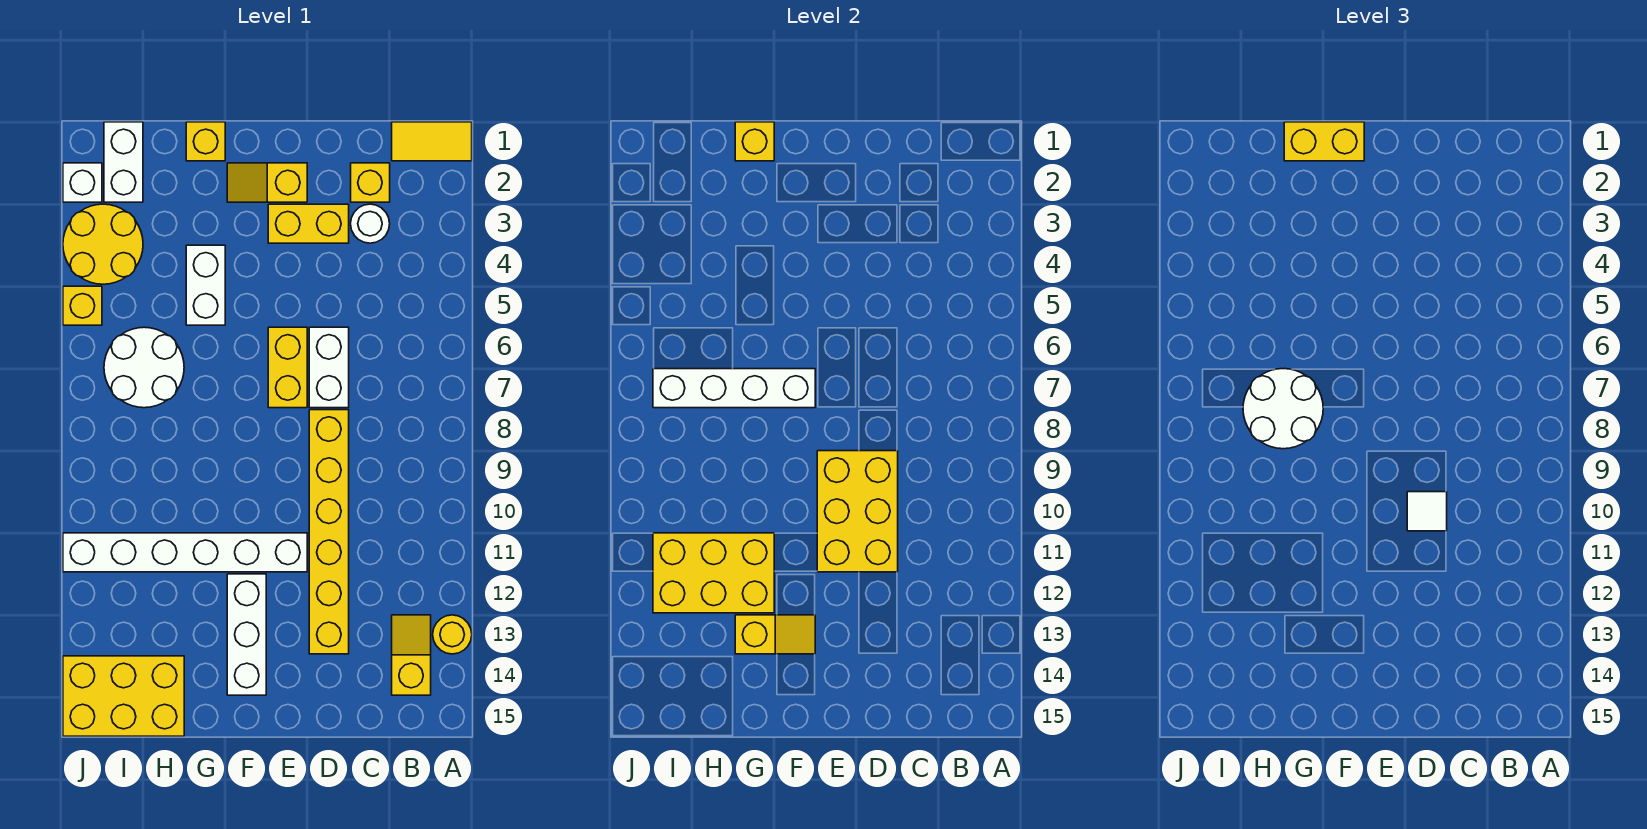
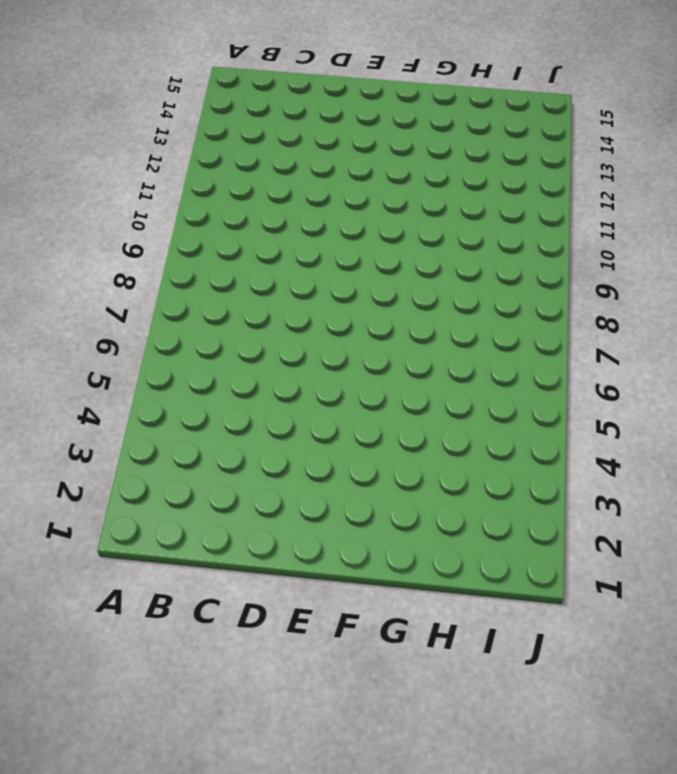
none -> yellow tile A1:B1 level 1
none -> yellow round brick A13 level 1
none -> yellow slope B13:B14 level 1 top 14

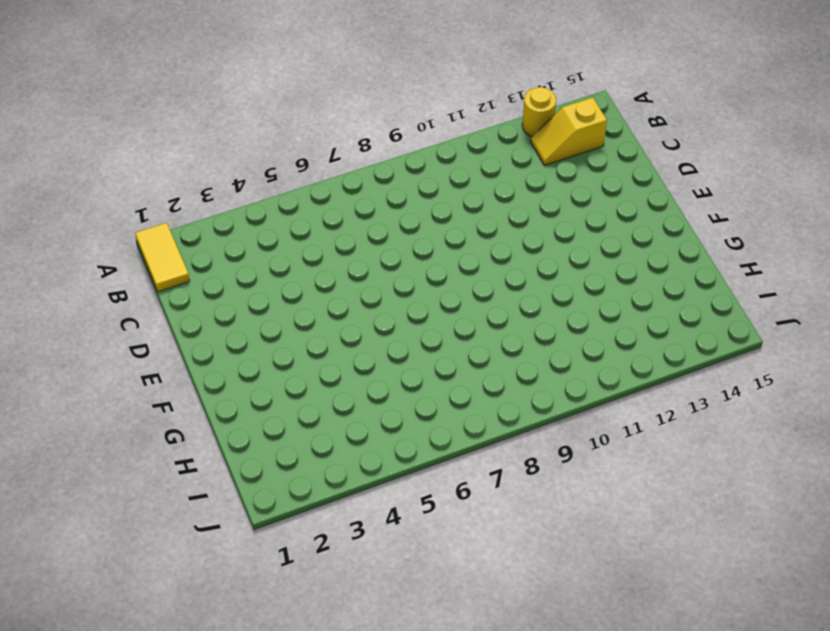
none -> yellow brick C2 level 1
none -> white round brick C3 level 1
none -> yellow brick D3:E3 level 1

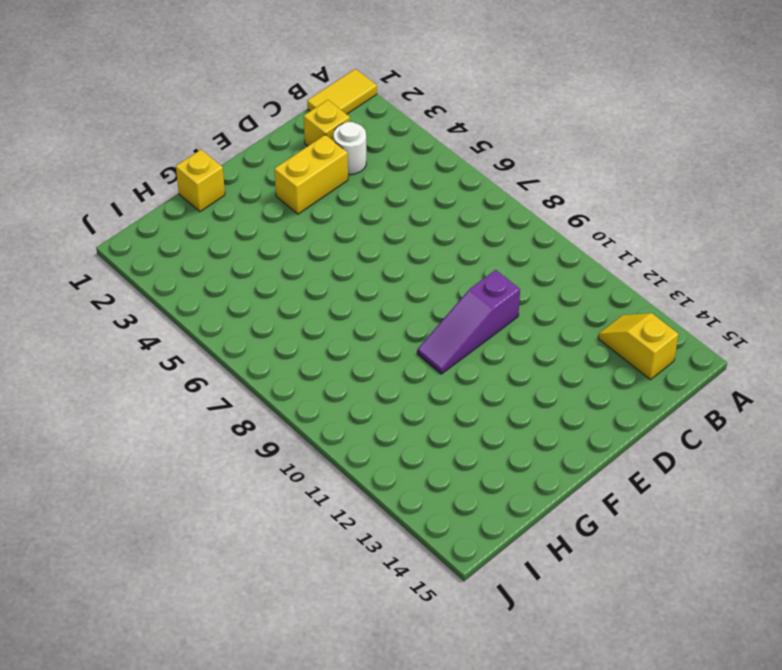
purple slope D10:F10 level 1 top D -> yellow brick D8:D13 level 1
none -> yellow round brick A13 level 1
none -> white brick D6:D7 level 1
none -> yellow slope E2:F2 level 1 top E

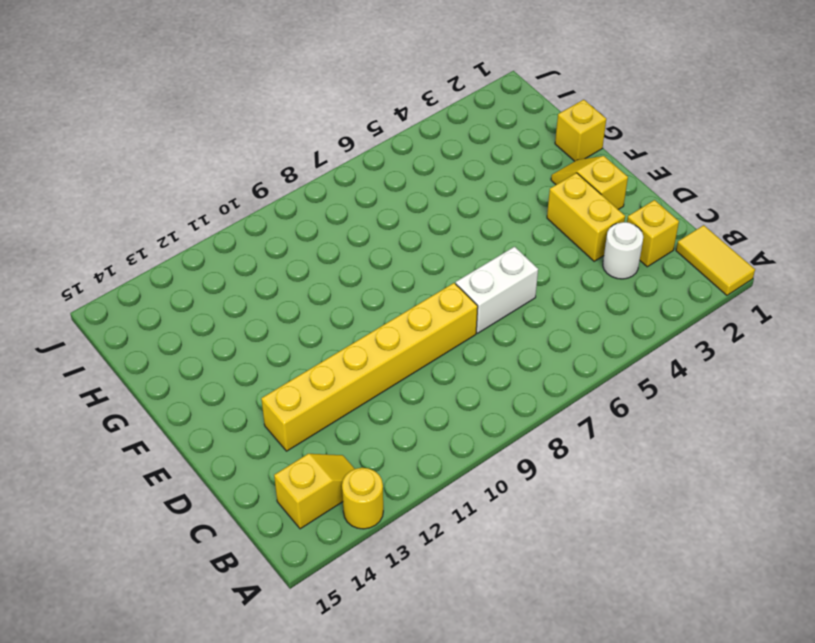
none -> yellow brick E6:E7 level 1
none -> white brick E11:J11 level 1
none -> white brick F12:F14 level 1

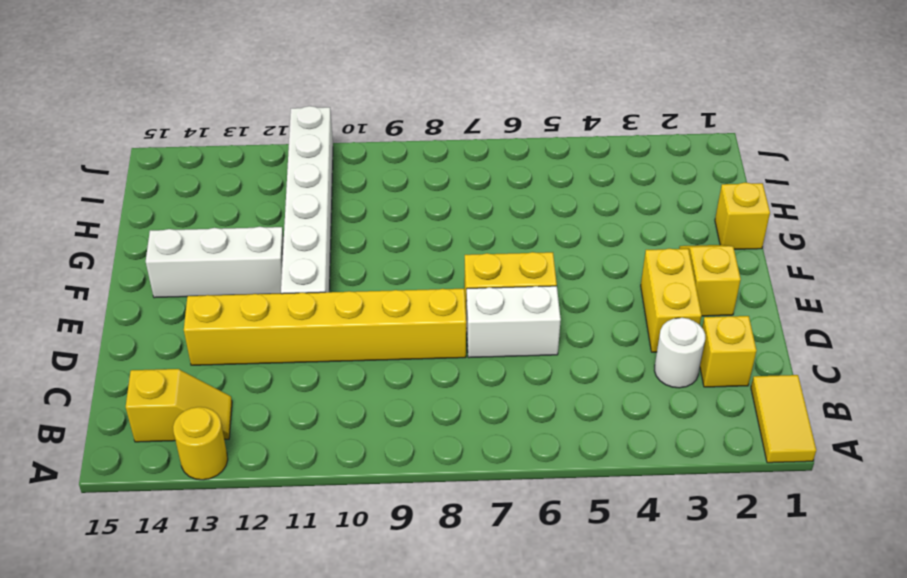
none -> white brick G4:G5 level 1
none -> white round brick H6:I7 level 1
none -> yellow brick H14:J15 level 1

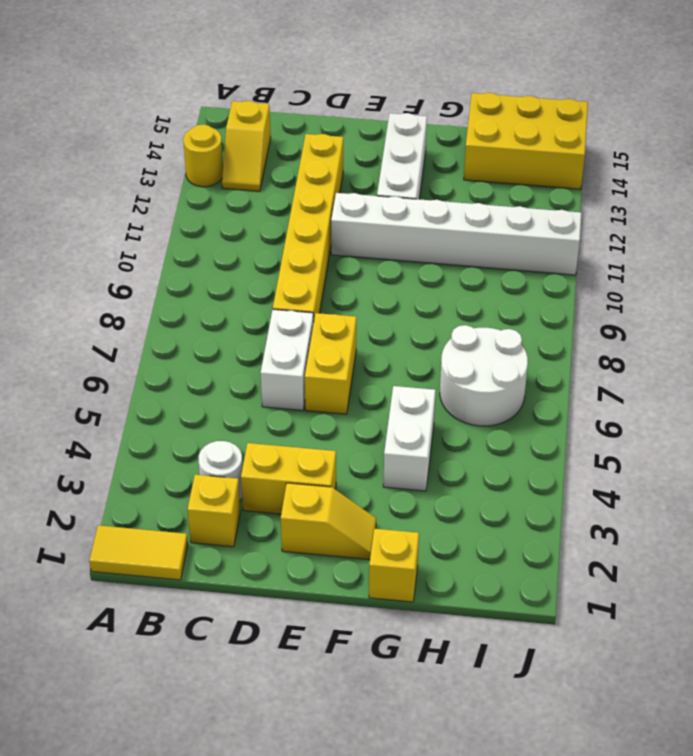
none -> white brick I1:I2 level 1
none -> yellow round brick I3:J4 level 1
none -> white brick J2 level 1

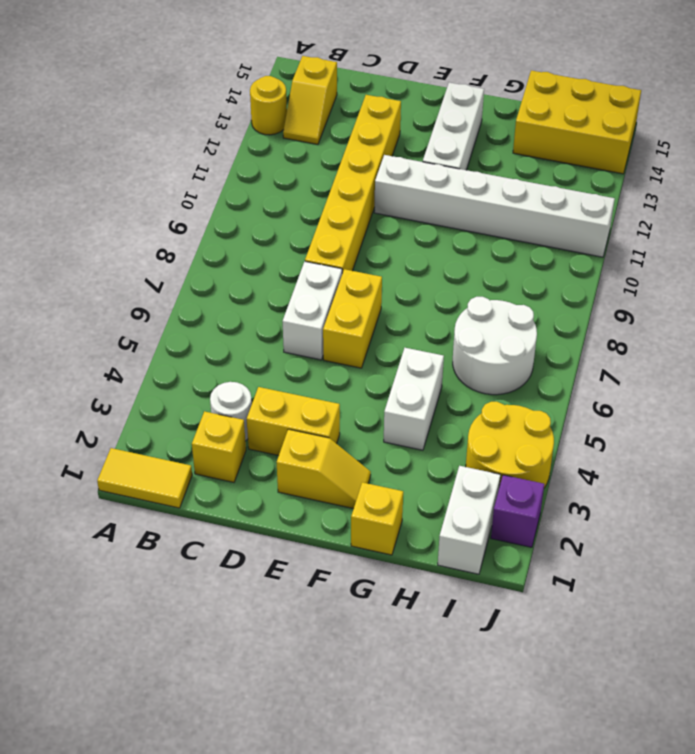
purple brick J2 level 1 -> white brick J2 level 1
none -> yellow brick J5 level 1
none -> yellow brick D9:E11 level 2
none -> white brick F7:I7 level 2

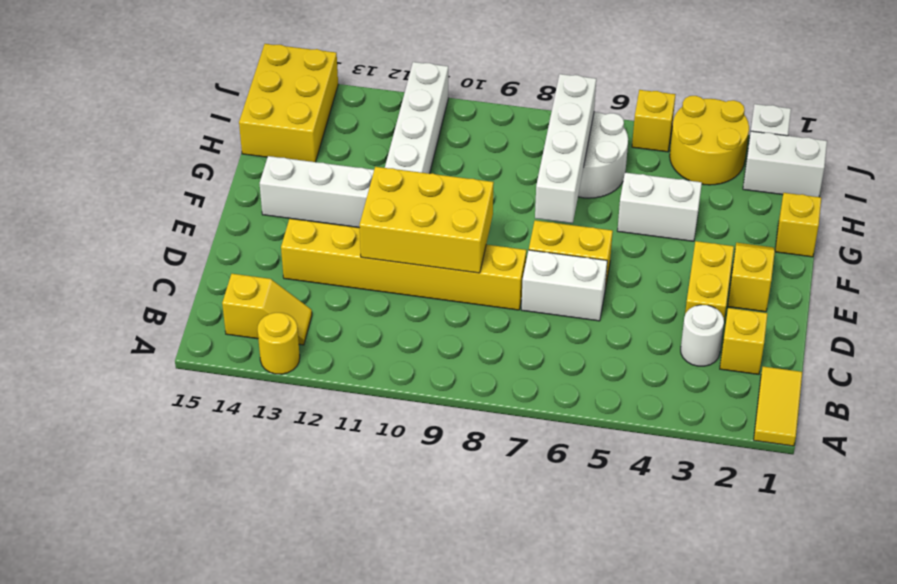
none -> yellow slope F13:G13 level 2 top G
none -> yellow brick G1 level 2
none -> yellow brick G11:I12 level 2

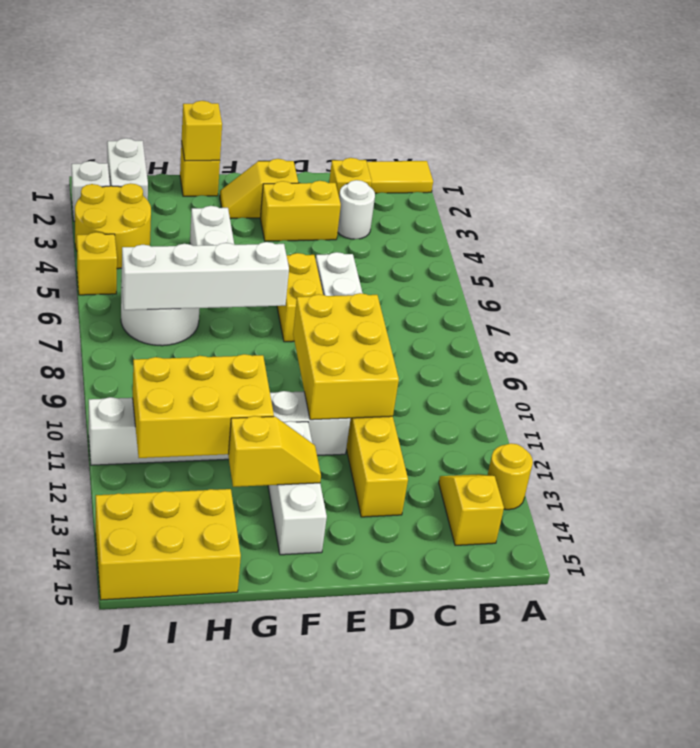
none -> white tile D10 level 3
none -> yellow brick F1:G1 level 3
none -> white round brick G7:H8 level 3

